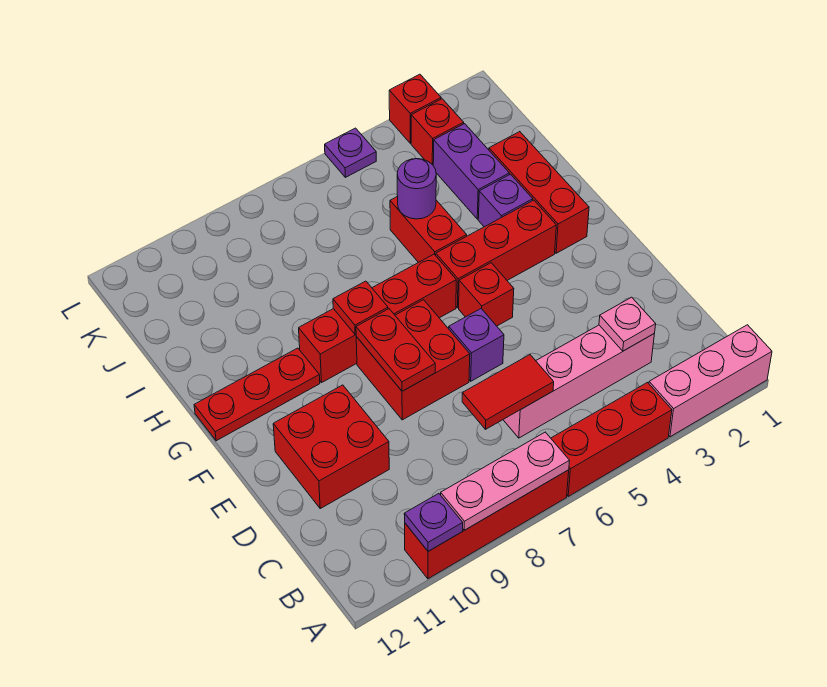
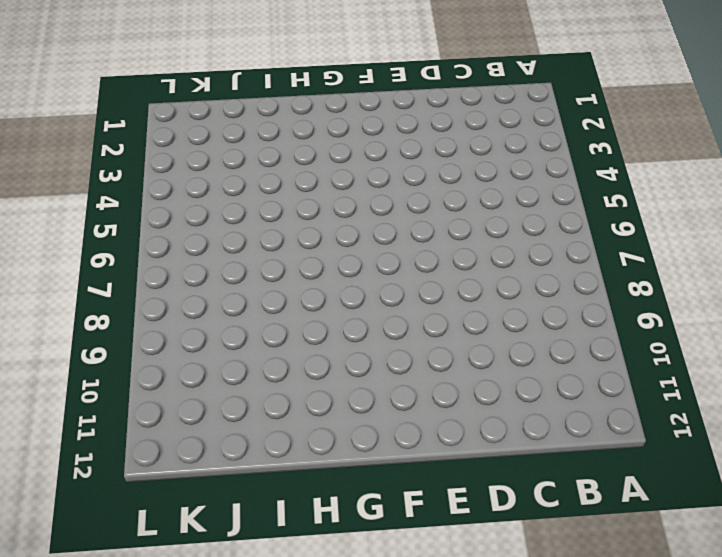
none -> pink brick A1:A3 level 1
none -> red brick A4:A6 level 1
none -> red brick A7:A10 level 1

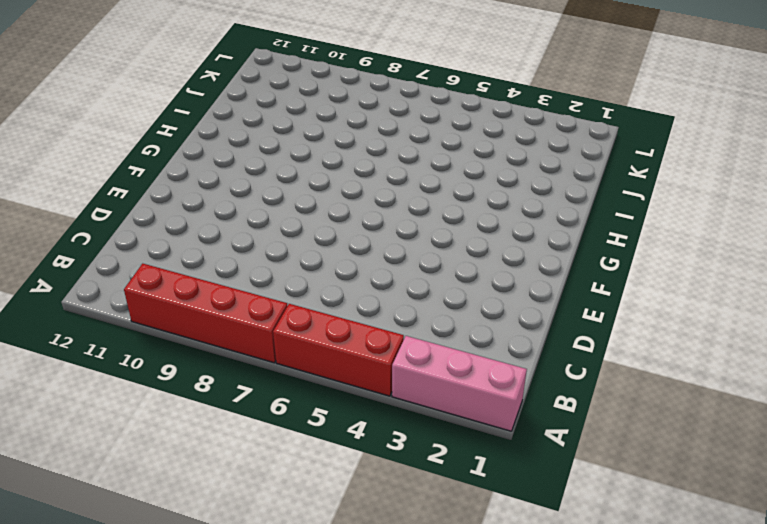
none -> pink brick C3:C6 level 1
none -> red brick D10:E11 level 1
none -> purple brick E6 level 1

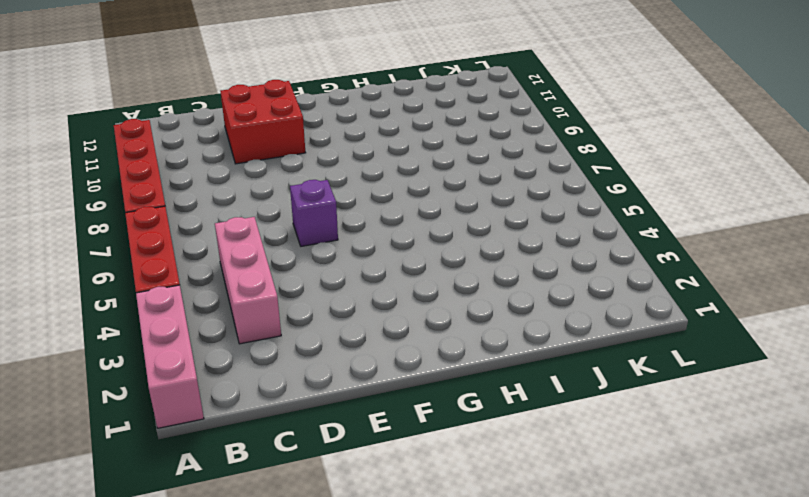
pink brick C3:C5 level 1 -> pink brick C3:C6 level 1
none -> red brick E7:F8 level 1
none -> red brick F5 level 1
none -> red brick G2:I2 level 1

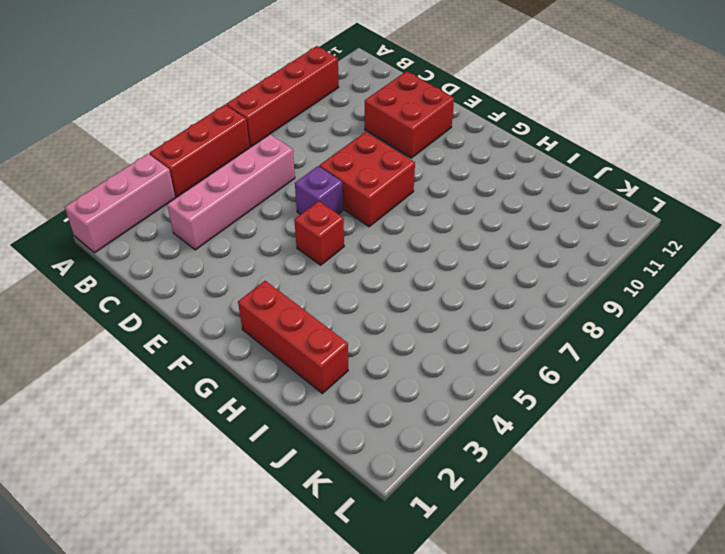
none -> red brick G3:G5 level 1
none -> red brick G6:G9 level 1
none -> red plate G10:G12 level 1

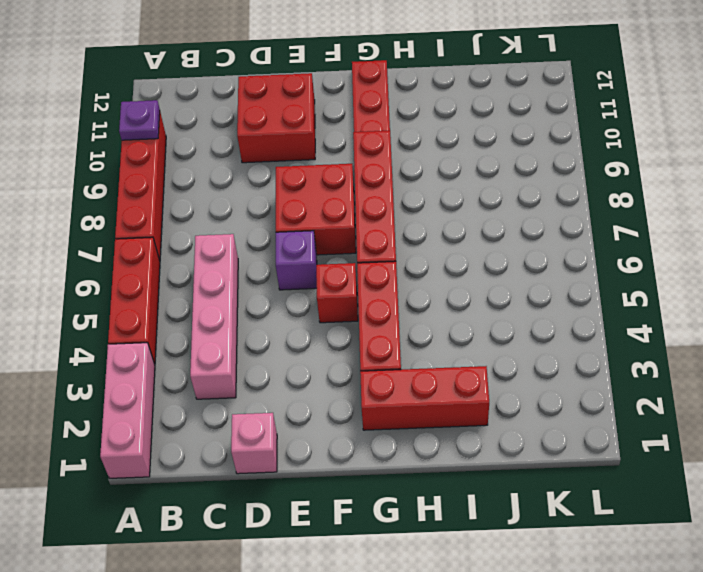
pink brick D1 level 1 -> none
none -> purple brick H3 level 1
none -> red brick H5:I5 level 1
none -> purple brick I3:J3 level 1

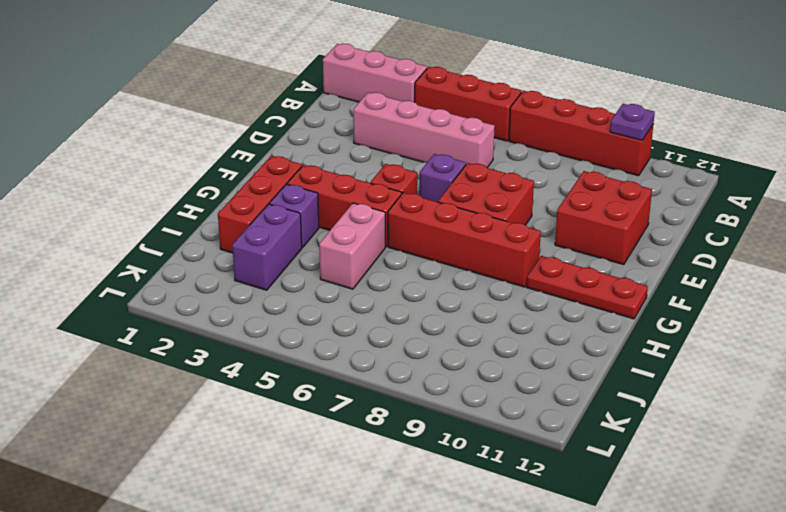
pink brick H5:I5 level 1 -> red brick H5:I5 level 1
none -> red brick K3 level 1
none -> red brick L3 level 1
none -> purple plate L5 level 1

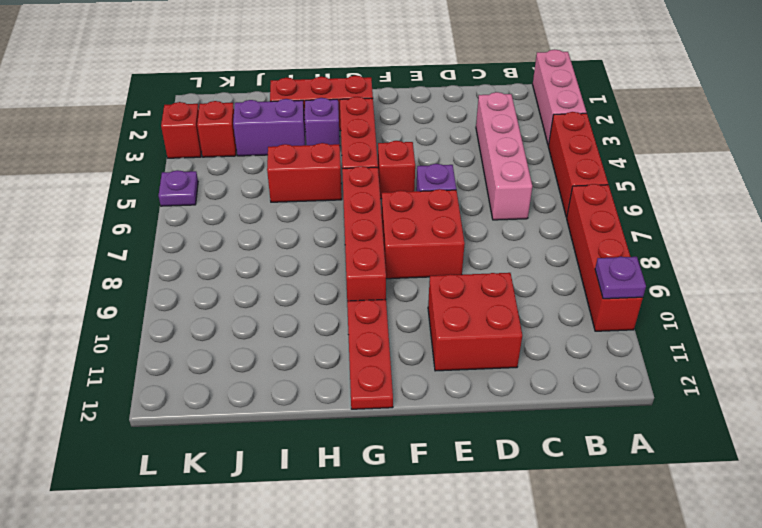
none -> pink plate A7:A9 level 2
none -> pink plate C3 level 2
none -> red tile C6:C7 level 2

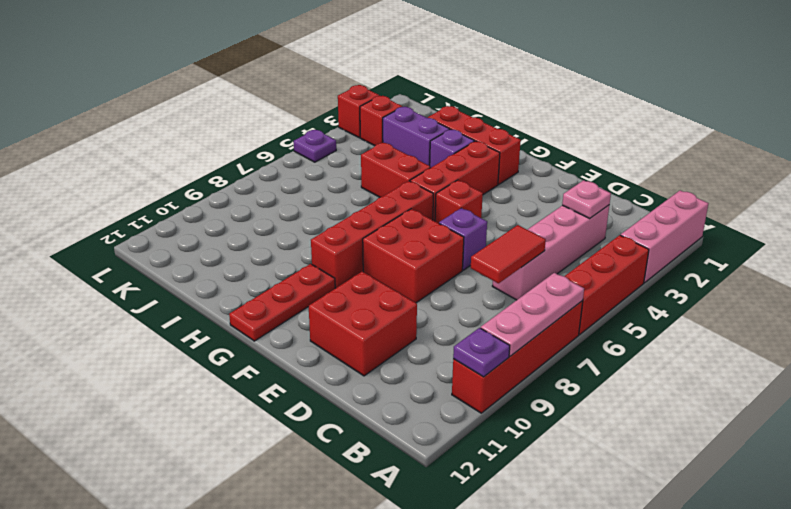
none -> red plate E8:F8 level 2
none -> red plate G8 level 2
none -> purple round brick I5 level 2

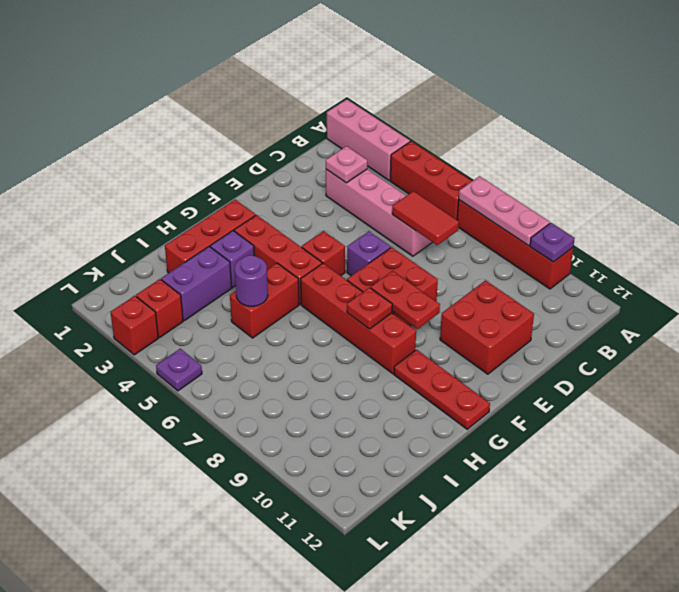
red plate F8:F9 level 2 -> red plate E8:F8 level 2

